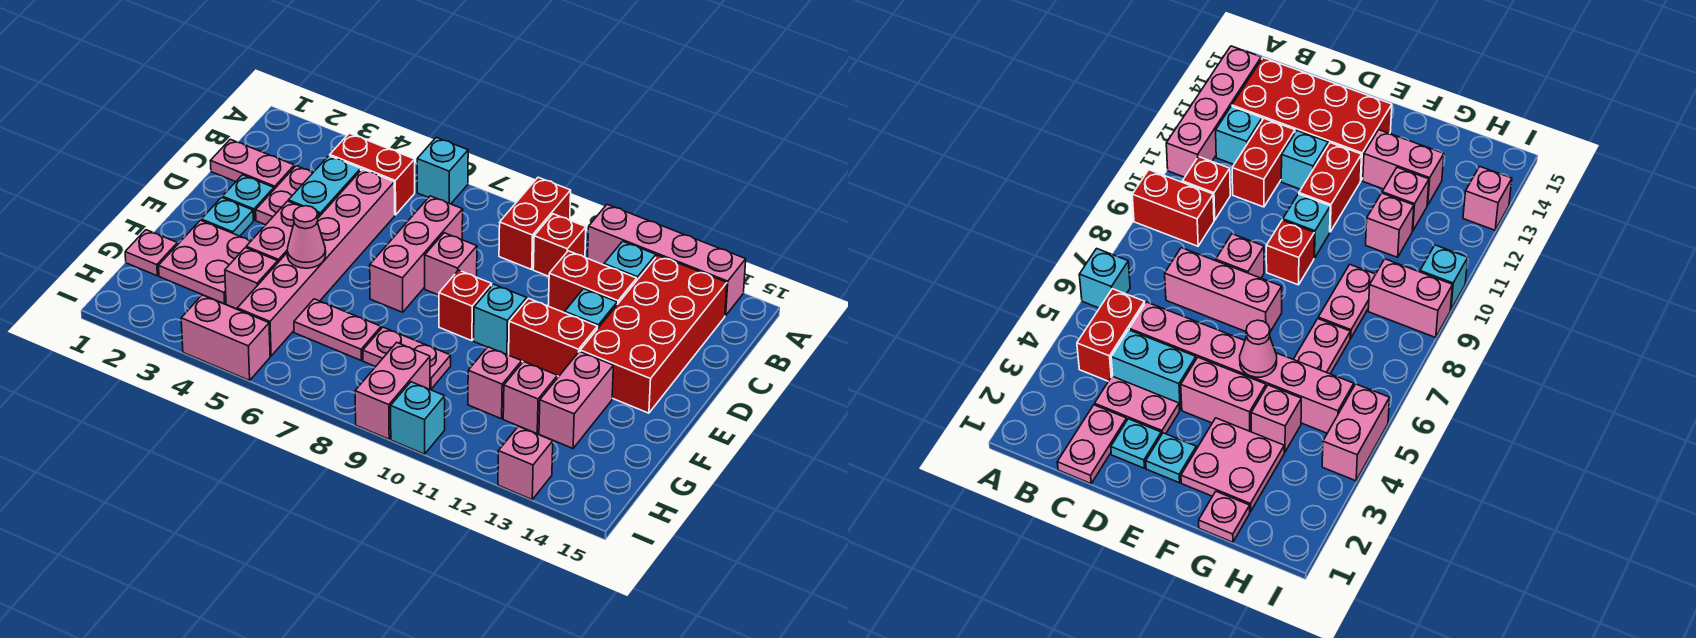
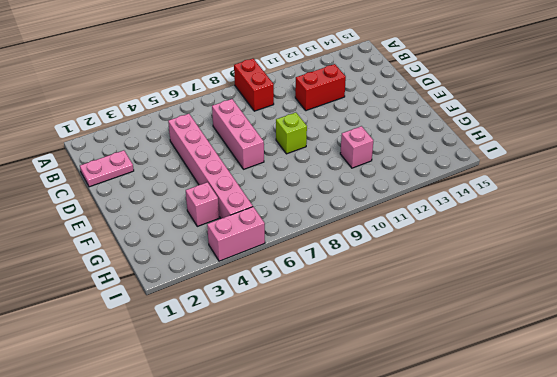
lime brick E9 level 1 -> red brick E9 level 1
none -> cyan brick A6 level 1
none -> pink brick A11:A14 level 1
none -> red brick B4:B5 level 1
none -> red brick B10 level 1

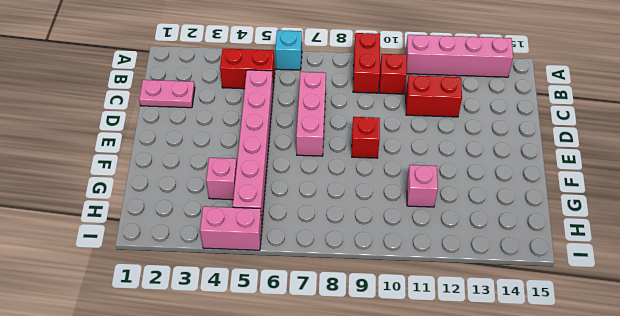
none -> cyan brick B12 level 1
none -> red brick B13:E14 level 1
none -> pink plate C3:D3 level 1
none -> cyan brick C4:D4 level 1

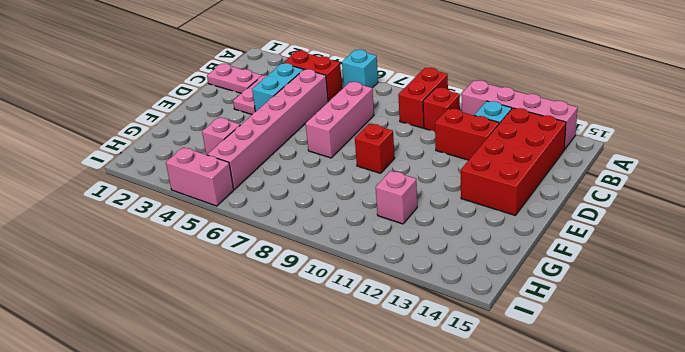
none -> cyan plate D2 level 1
none -> pink brick D8 level 1
none -> cyan brick D12 level 1
none -> cyan plate E2 level 1

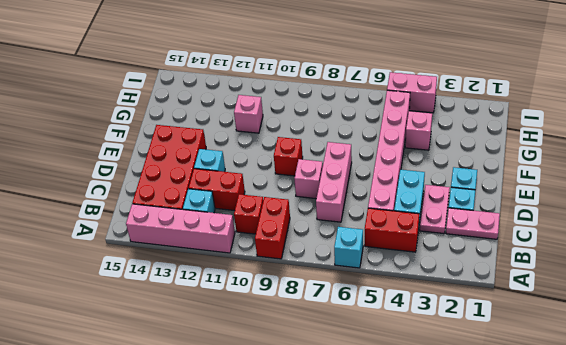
none -> pink brick E4:F4 level 1
none -> cyan brick E10 level 1
none -> red brick E11:E12 level 1
none -> pink plate F2:G3 level 1

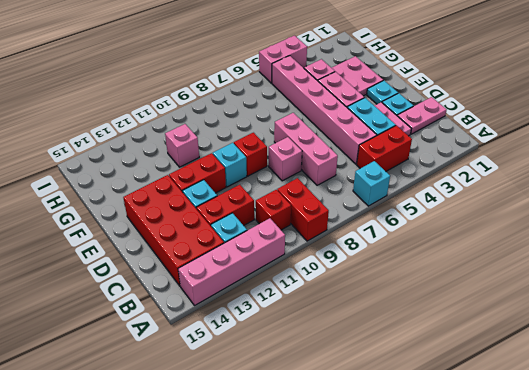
none -> pink brick F13:G13 level 1
none -> pink plate G1 level 1
none -> pink plate G6:G7 level 1
none -> pink plate G8:G9 level 1

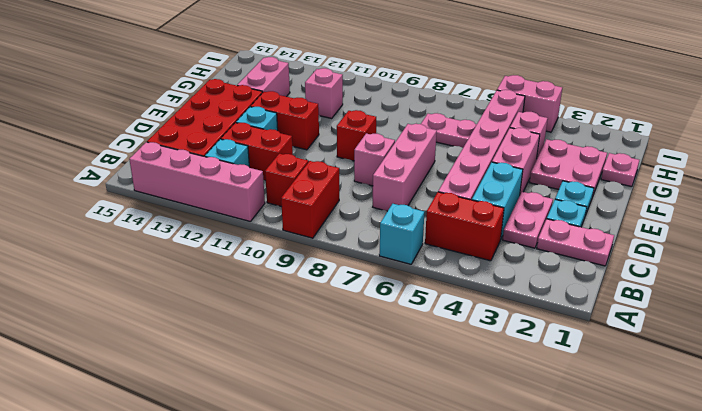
none -> cyan brick E10 level 1
none -> pink plate G8:G9 level 1
none -> pink brick G12 level 1
none -> pink brick H9:I9 level 1

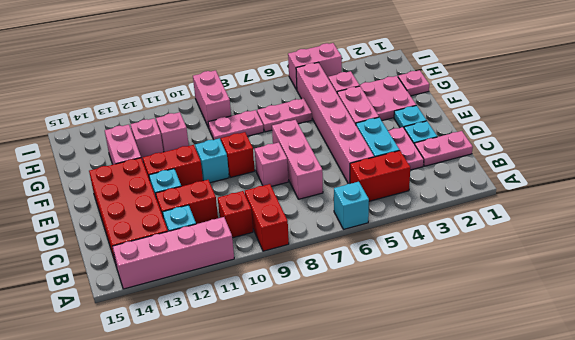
none -> cyan brick I10 level 1
none -> pink brick I13 level 1
none -> pink cone F5 level 2

